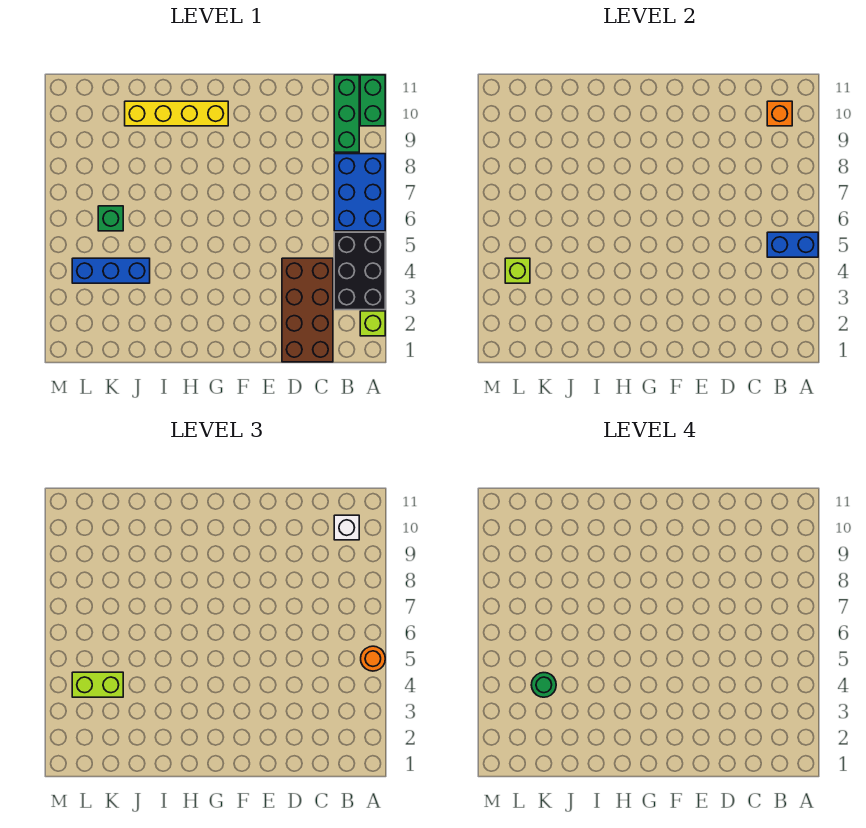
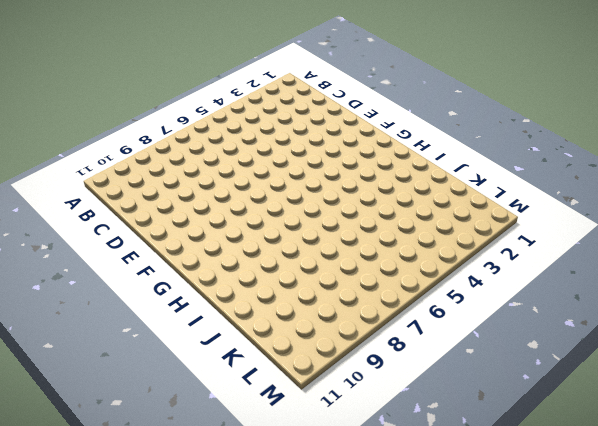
none -> lime brick A2 level 1
none -> black brick A3:B5 level 1
none -> blue brick A6:B8 level 1

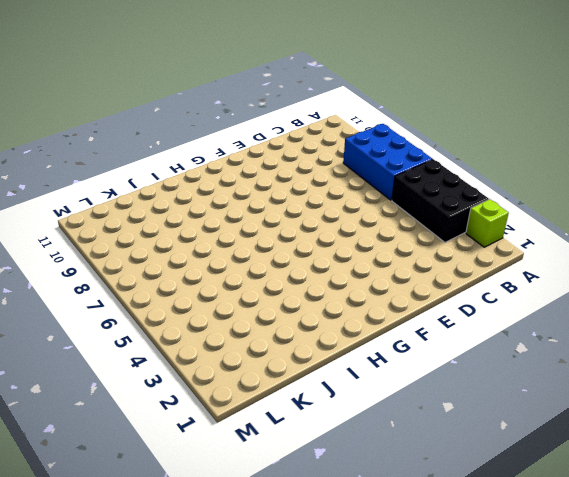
none -> green brick A10:A11 level 1
none -> green brick B9:B11 level 1
none -> brown brick C1:D4 level 1

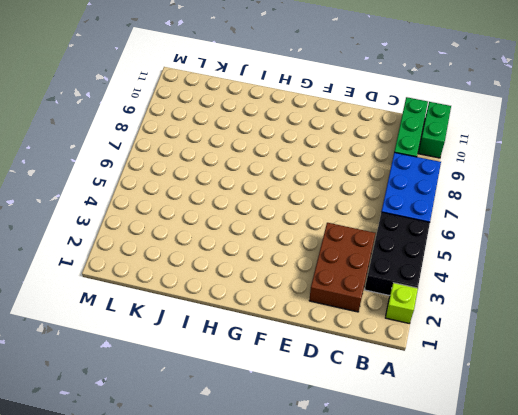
brown brick C2:D4 level 1 -> brown brick C1:D4 level 1
none -> yellow brick G10:J10 level 1
none -> blue brick J4:L4 level 1
none -> green brick K6 level 1

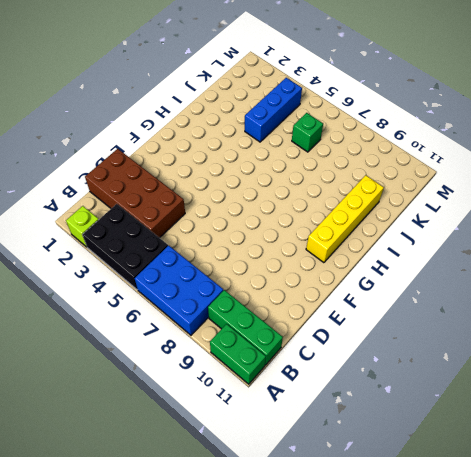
none -> blue brick A5:B5 level 2
none -> orange brick B10 level 2
none -> lime brick L4 level 2

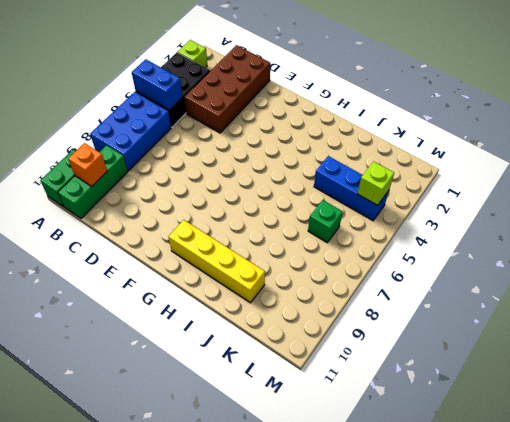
none -> orange round brick A5 level 3
none -> white brick B10 level 3
none -> lime brick K4:L4 level 3

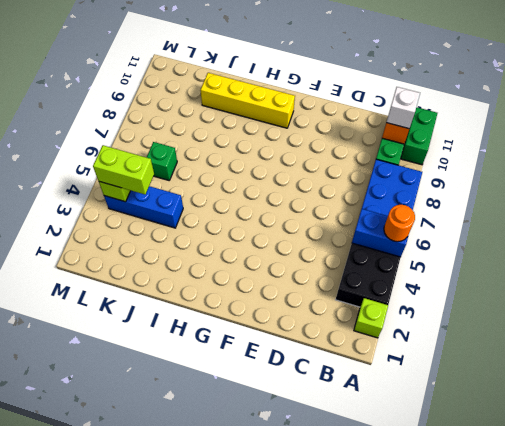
none -> brown brick C1:D4 level 1
none -> green round brick K4 level 4

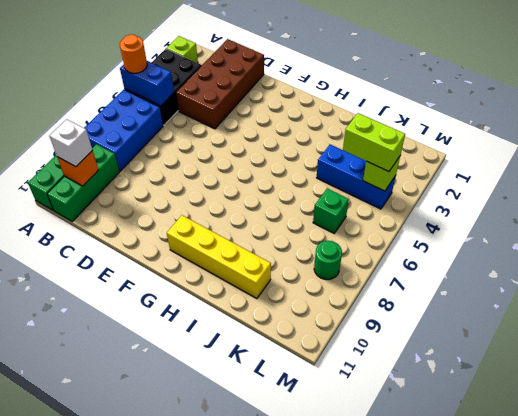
green round brick L8 level 1 -> green round brick K4 level 4

